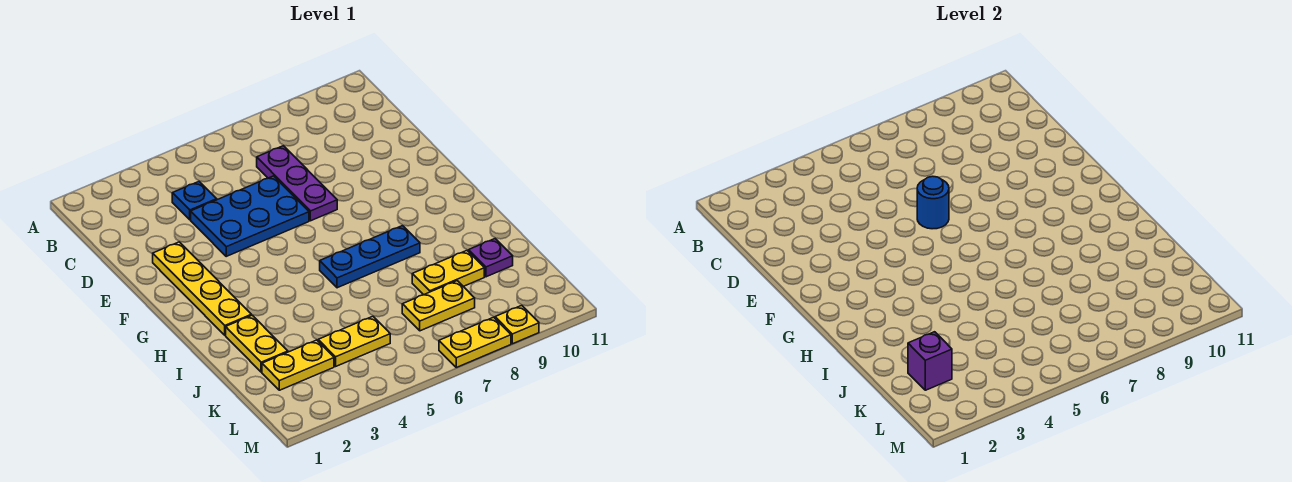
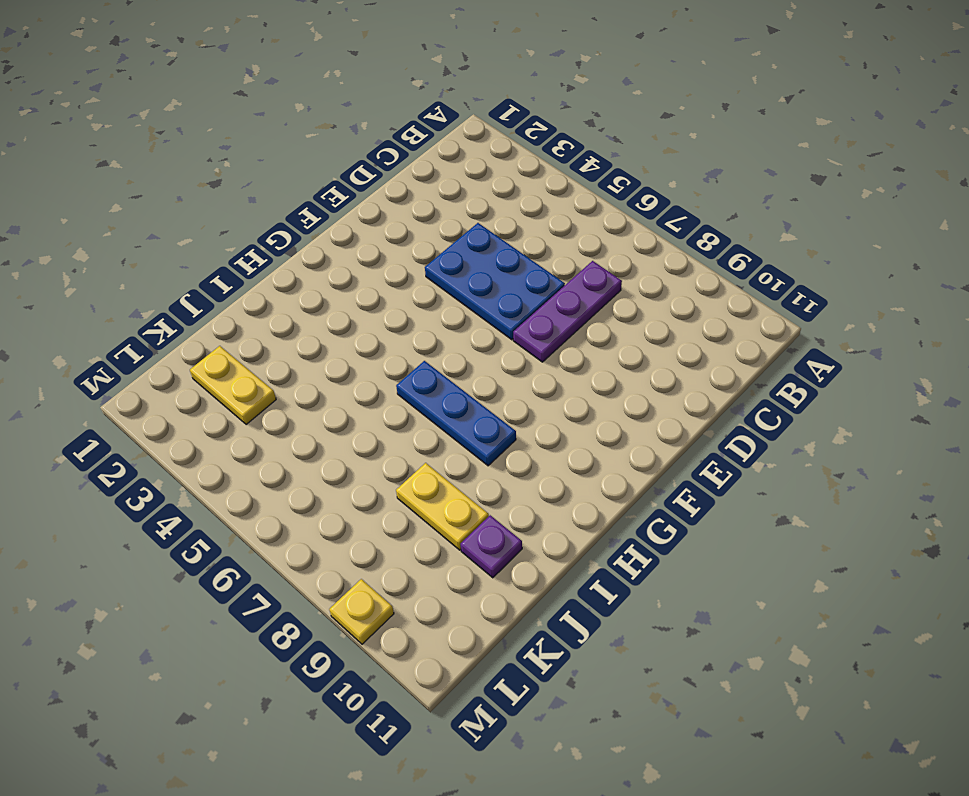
none -> blue plate C4 level 1
none -> yellow plate E2:H2 level 1
none -> yellow plate I2:J2 level 1

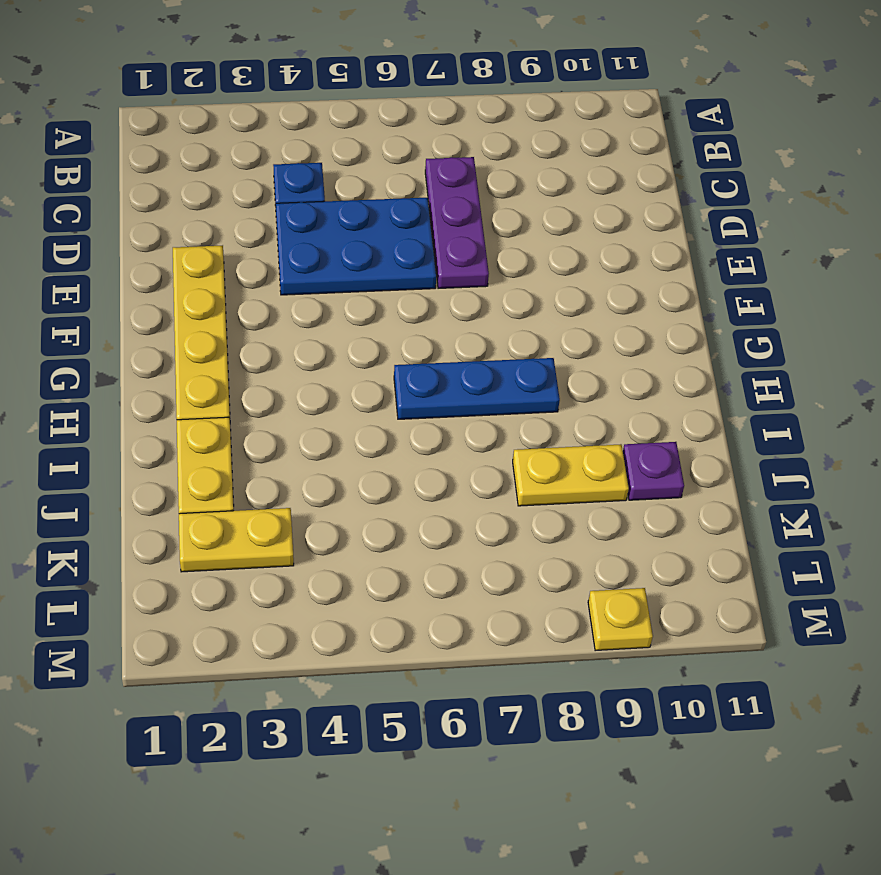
none -> yellow plate K4:K5 level 1
none -> yellow plate K7:K8 level 1
none -> yellow plate M7:M8 level 1

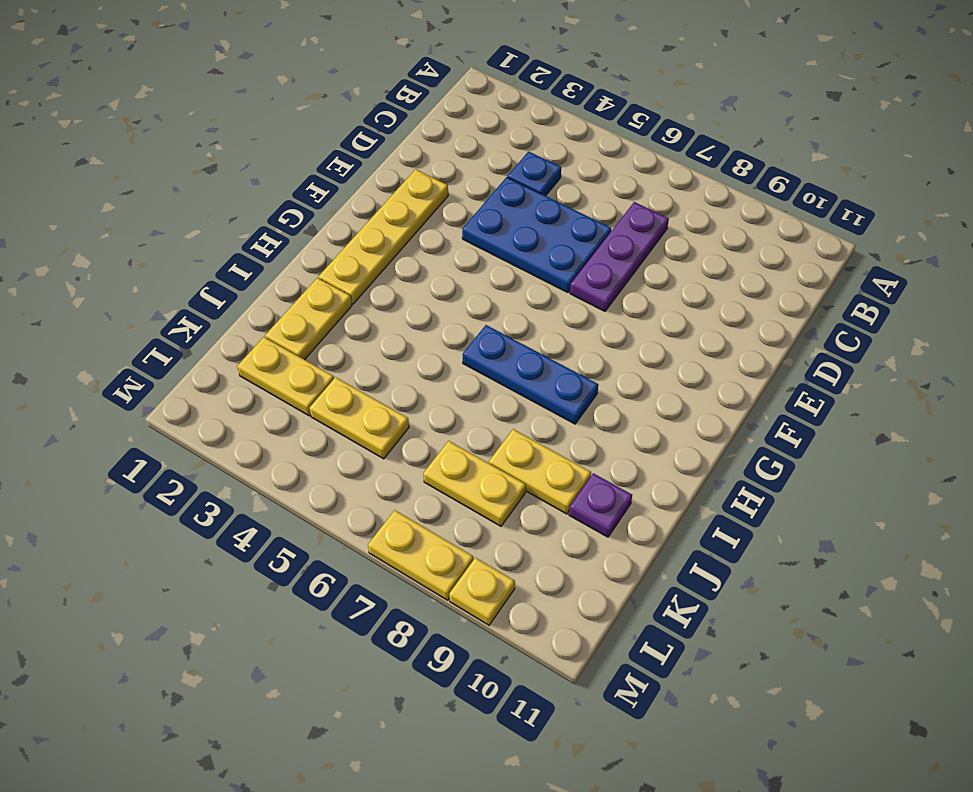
none -> blue round brick E6 level 2
none -> purple brick K2 level 2

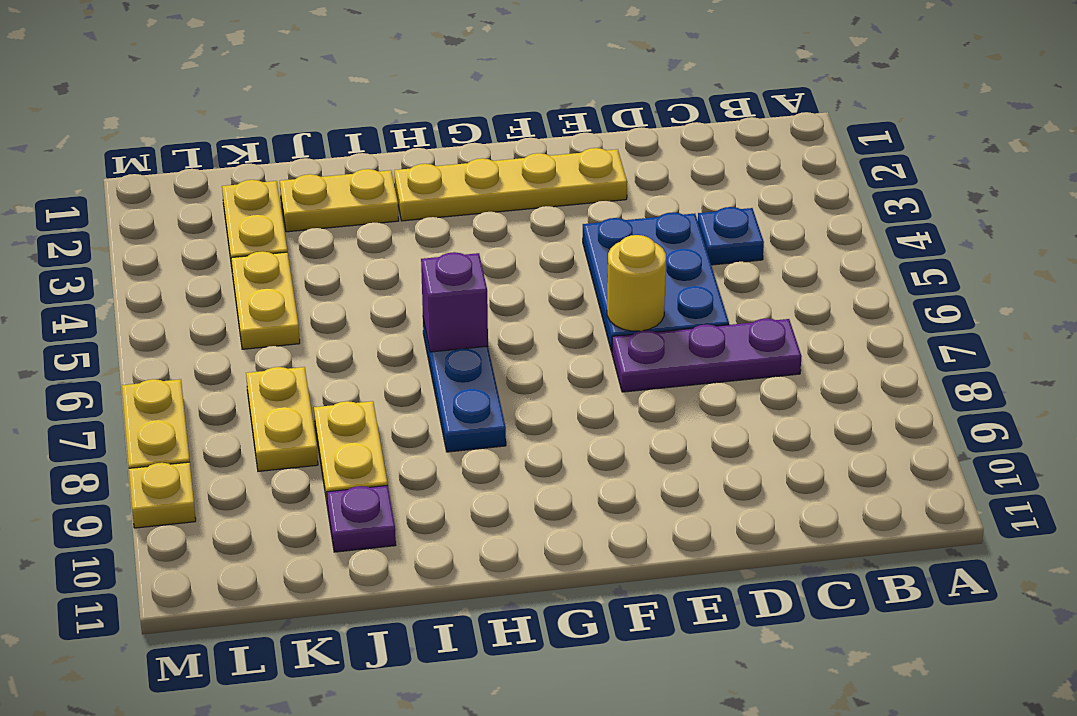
yellow round brick E6 level 2 -> blue round brick E6 level 2
purple brick H6 level 2 -> purple brick K2 level 2

